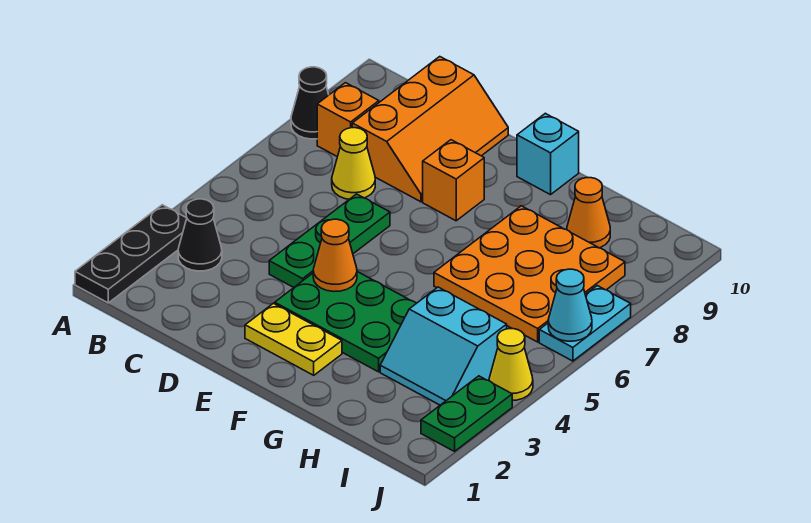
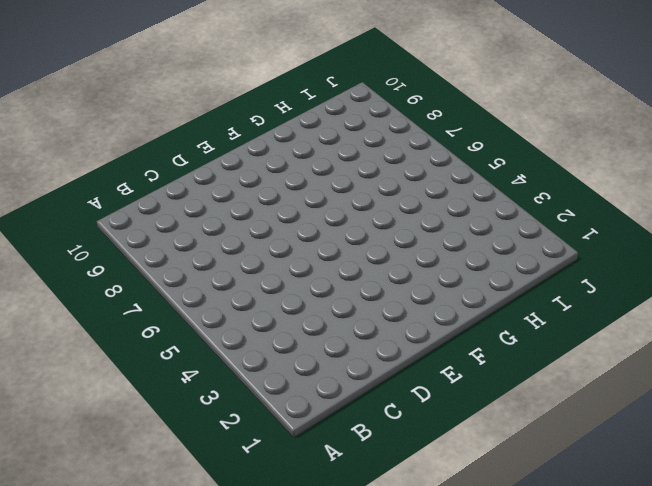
none -> black plate A1:A3 level 1
none -> black cone A8 level 1
none -> black cone B3 level 1

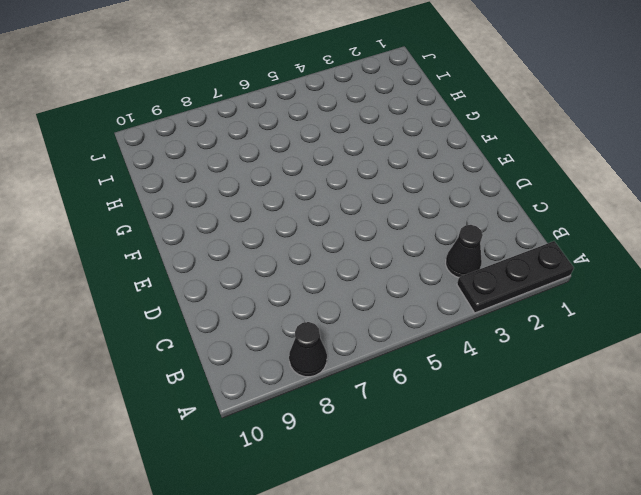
none -> orange brick B8 level 1
none -> yellow cone C7 level 1
none -> orange slope C8:D10 level 1 top C

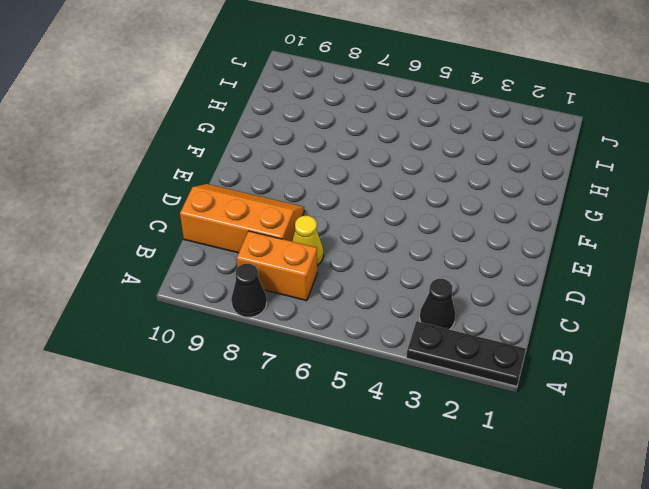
orange brick B7:B8 level 1 -> orange brick B8 level 1
none -> green plate D4:D6 level 1
none -> yellow plate E2:F2 level 1
none -> green plate E3:G4 level 1

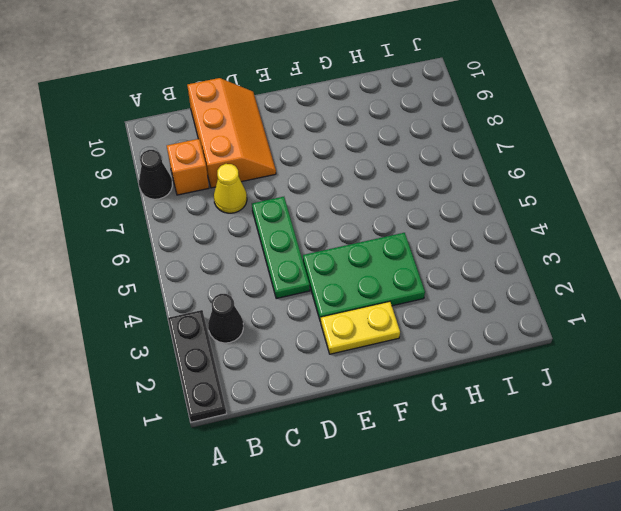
none -> orange brick E8 level 1
none -> cyan brick F10 level 1
none -> orange plate G6:I8 level 1

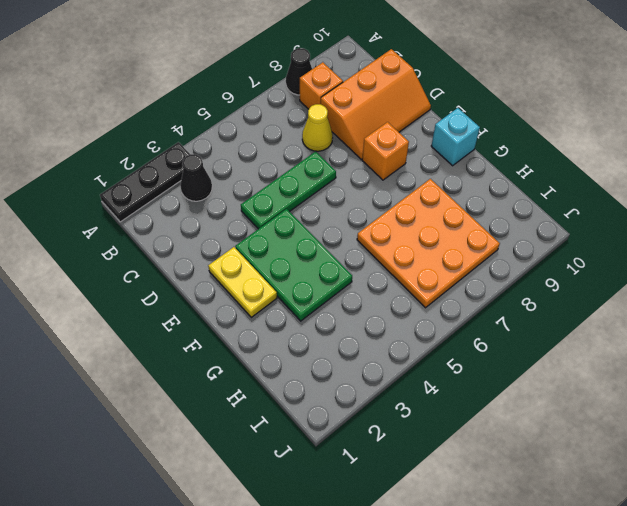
none -> cyan slope H3:I4 level 1 top 4
none -> orange cone H9 level 1
none -> green plate J2:J3 level 1

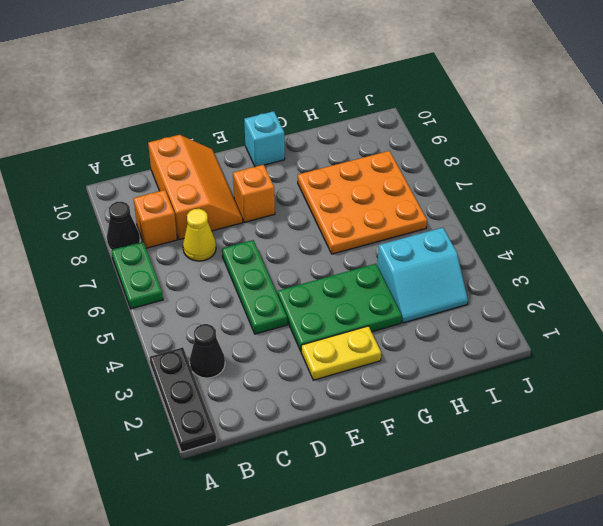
green plate A6:A7 level 1 -> green plate J2:J3 level 1
none -> orange cone H9 level 1
none -> yellow cone J4 level 1
none -> cyan plate J6:J7 level 1

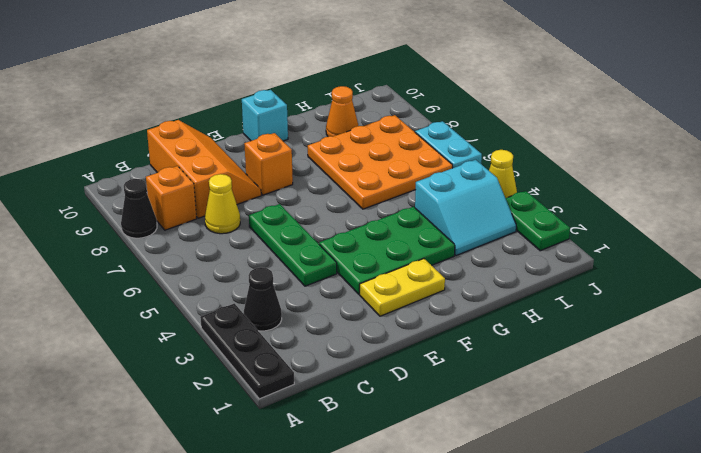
none -> orange cone E4 level 2
none -> cyan cone J6 level 2

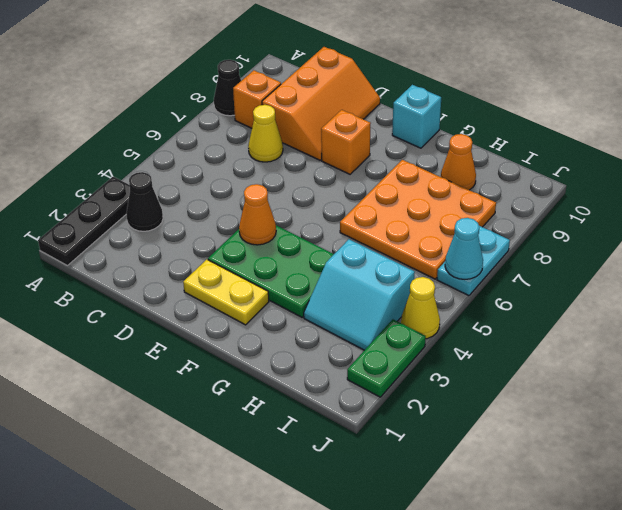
none -> green plate D4:D6 level 1

